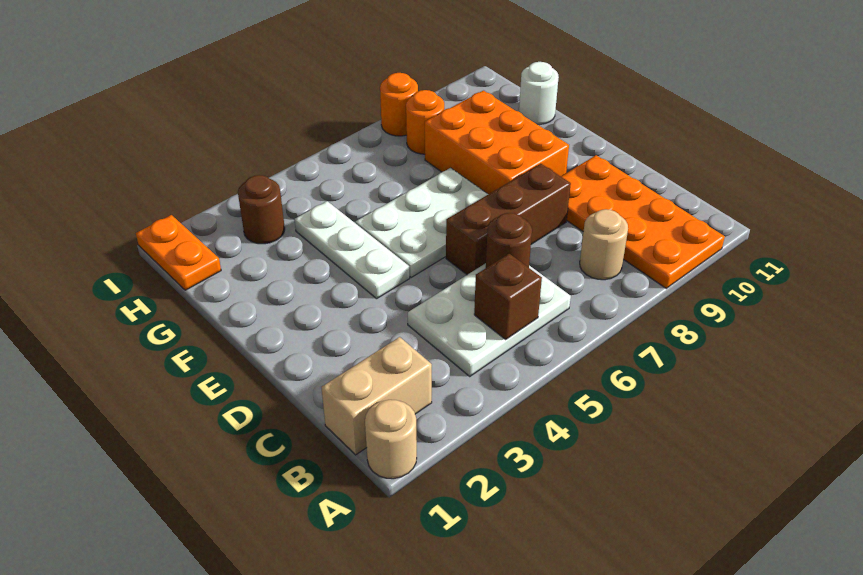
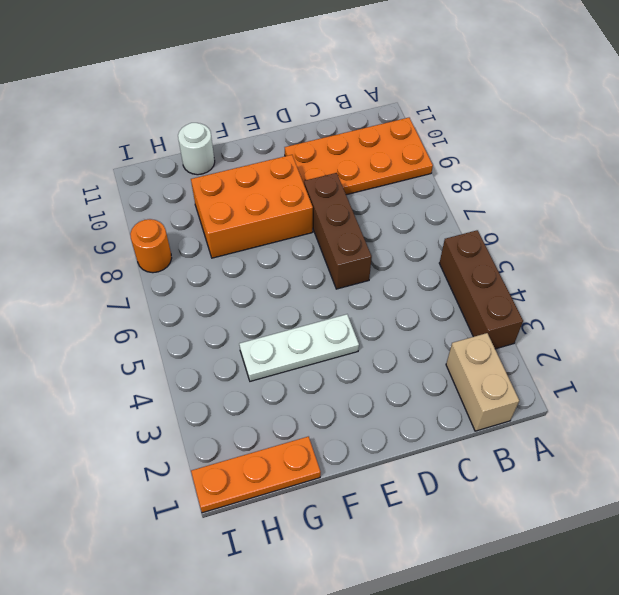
brown brick A3:A5 level 1 -> none
orange plate G1:I1 level 1 -> orange plate H1:I1 level 1
none -> tan round brick A1 level 1
none -> white plate B4:C6 level 1
none -> tan round brick B8 level 1

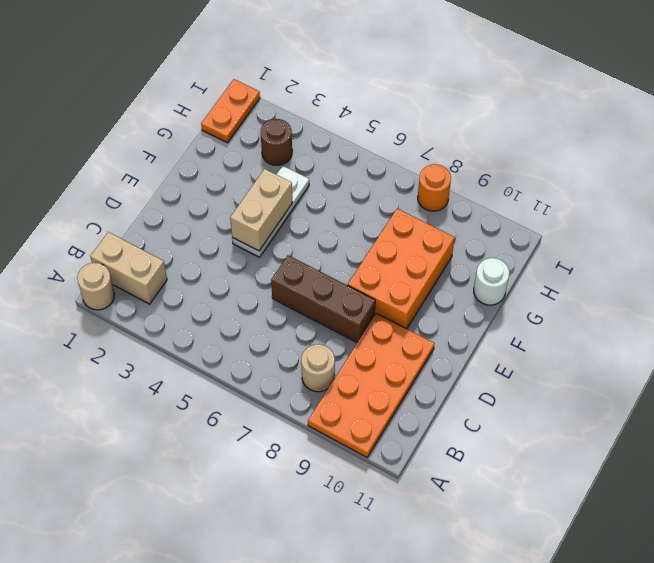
tan brick E4:F4 level 2 -> none
none -> white plate B4:C6 level 1
none -> white plate E5:F7 level 1
none -> orange round brick H8 level 1

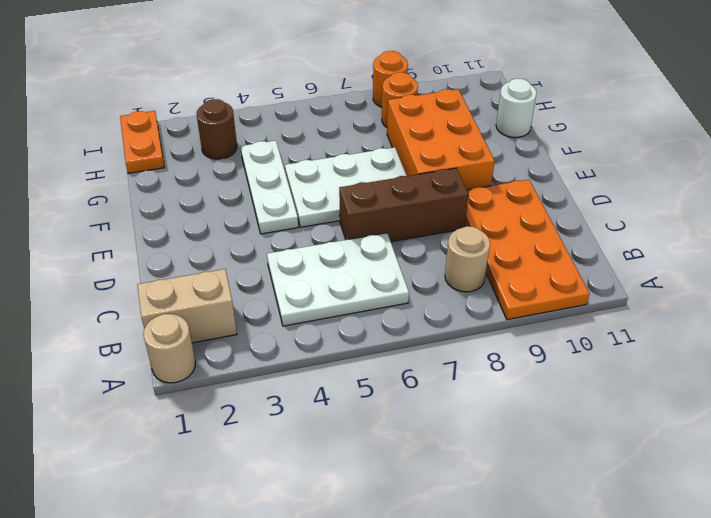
none -> brown brick B5 level 2
none -> brown round brick C6 level 2

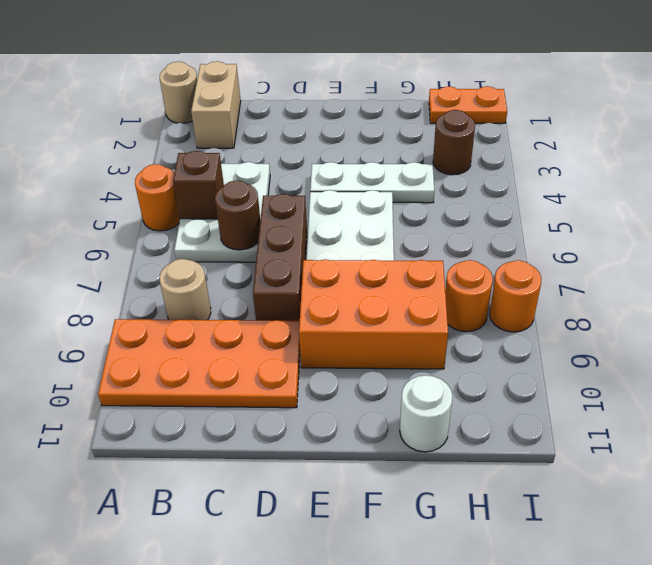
orange round brick A5 level 1 -> none

